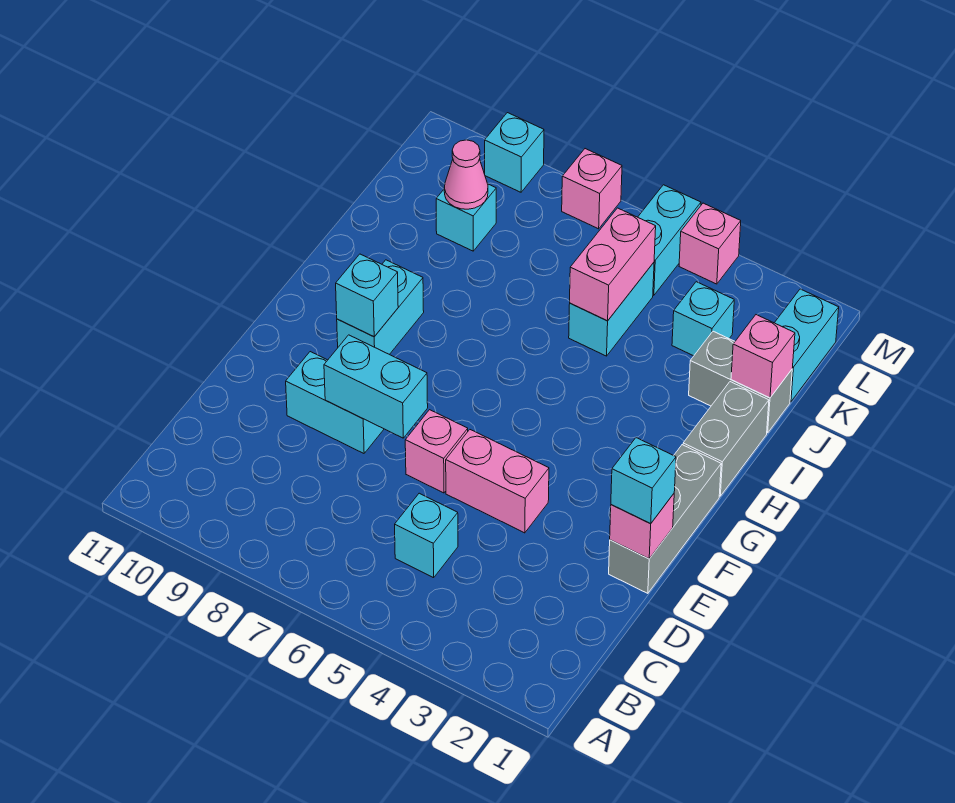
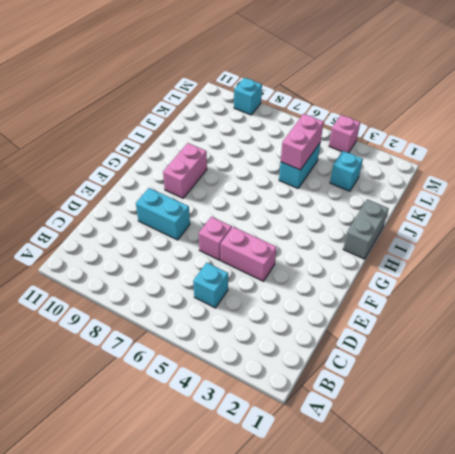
pink brick G9:H9 level 1 -> cyan brick G9:H9 level 1
none -> grey brick E1:G1 level 1
none -> grey brick J1:J2 level 1
none -> cyan brick K1:L1 level 1

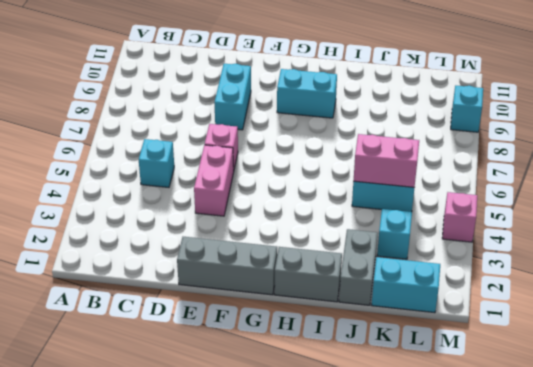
none -> cyan brick K9 level 1
none -> cyan brick L5:M5 level 1
none -> pink brick M7 level 1

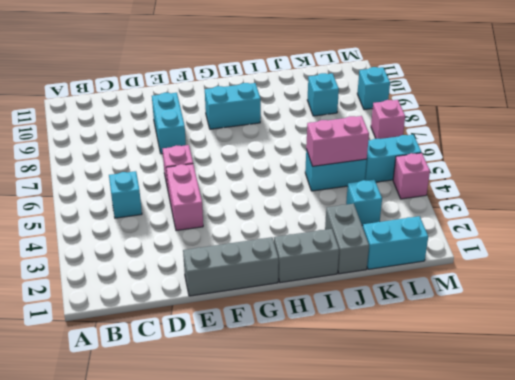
none -> pink brick E1 level 2
none -> cyan brick E7:E8 level 2
none -> cyan brick G9 level 2

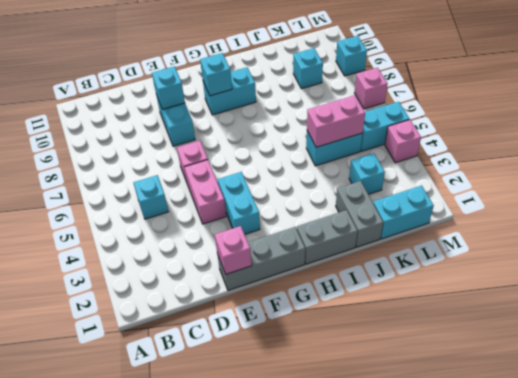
cyan brick E9 level 2 -> cyan brick E1 level 3
cyan brick F3:F4 level 1 -> cyan brick E7:E8 level 2
none -> pink brick J1 level 2
none -> pink cone K9 level 2

